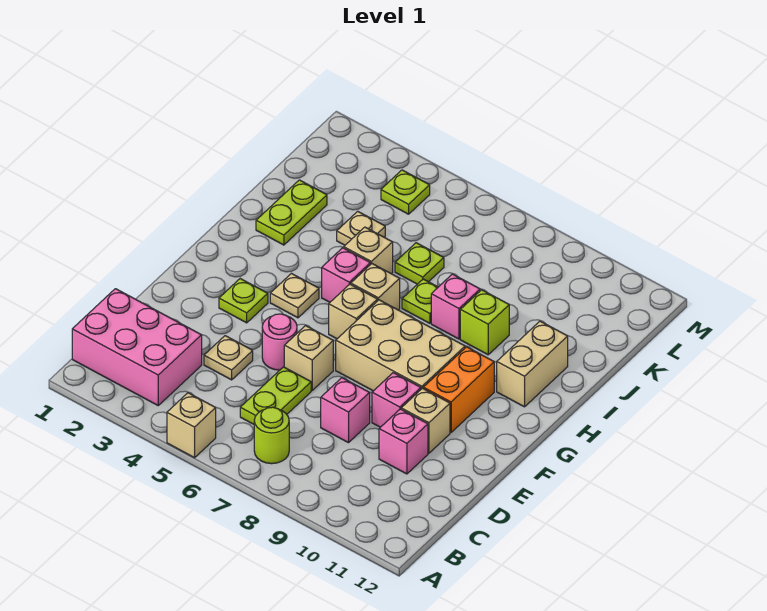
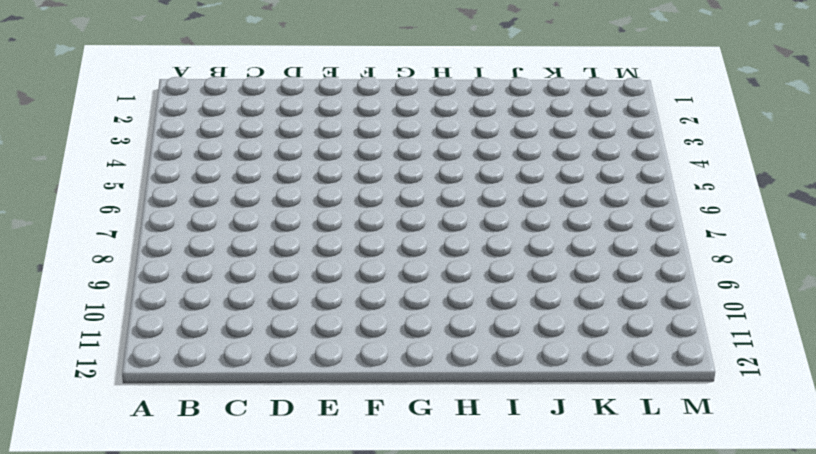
none -> tan brick A5 level 1
none -> pink brick B1:C3 level 1
none -> lime round brick B7 level 1

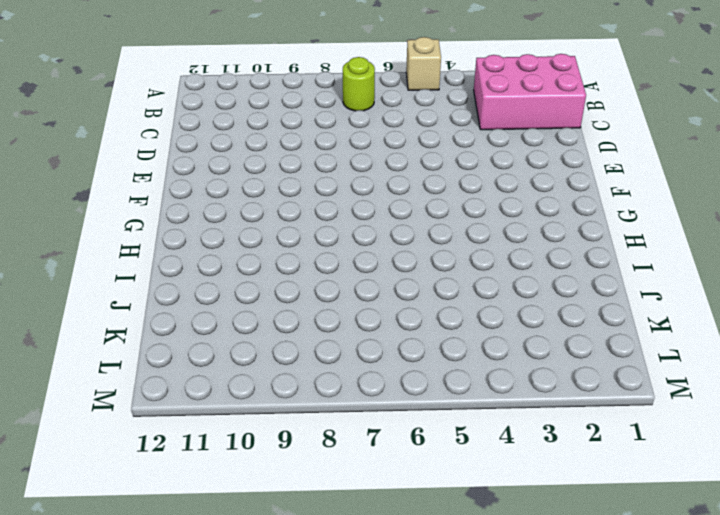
none -> lime plate C6:D6 level 1
none -> tan plate D4 level 1
none -> pink brick D8 level 1

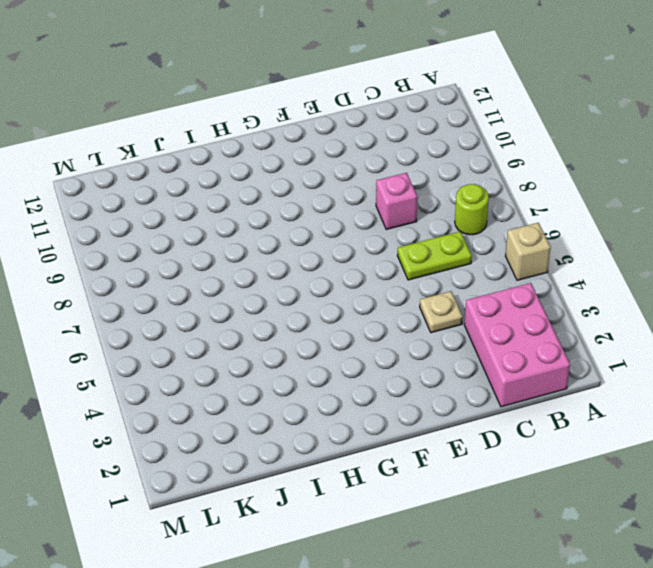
none -> pink brick D10 level 1
none -> pink round brick E5 level 1
none -> tan brick E6 level 1

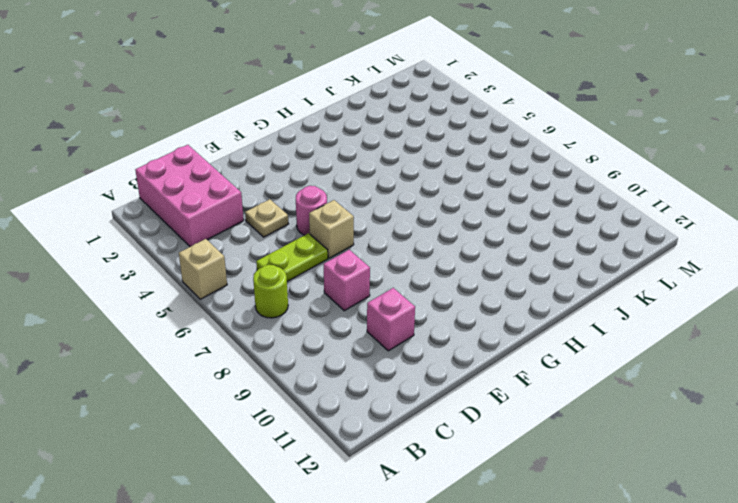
none -> pink brick E9 level 1
none -> tan brick E10 level 1
none -> lime plate F3 level 1

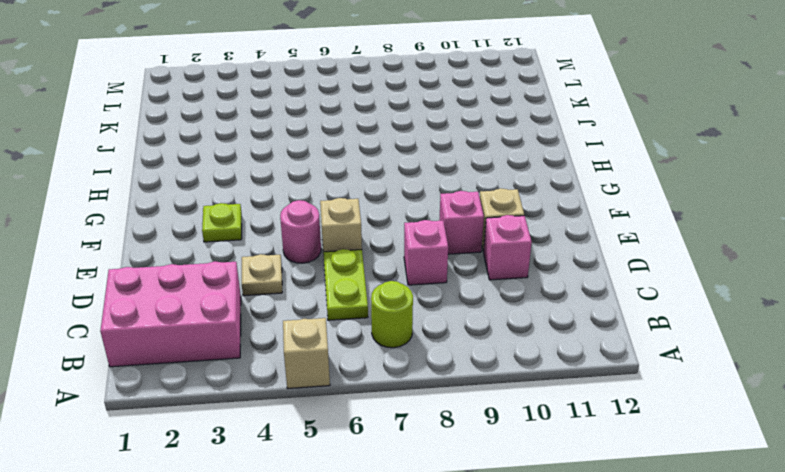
none -> tan brick F7:G9 level 1
none -> orange brick F10:G10 level 1
none -> tan plate G4 level 1

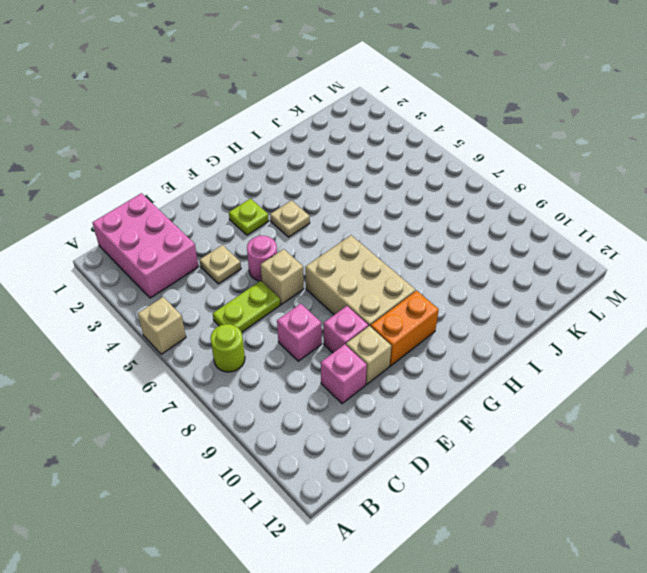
none -> tan brick G6 level 1
none -> pink brick H5 level 1
none -> tan brick H6 level 1

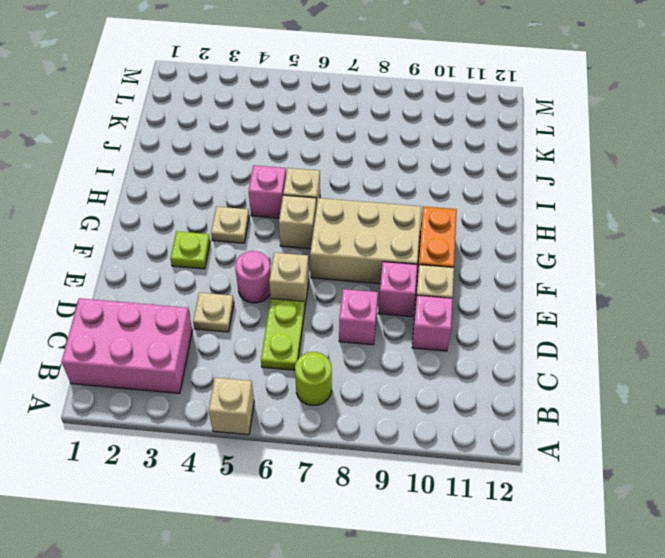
none -> tan brick H11:I11 level 1
none -> lime plate I2:J2 level 1
none -> tan brick I5 level 1

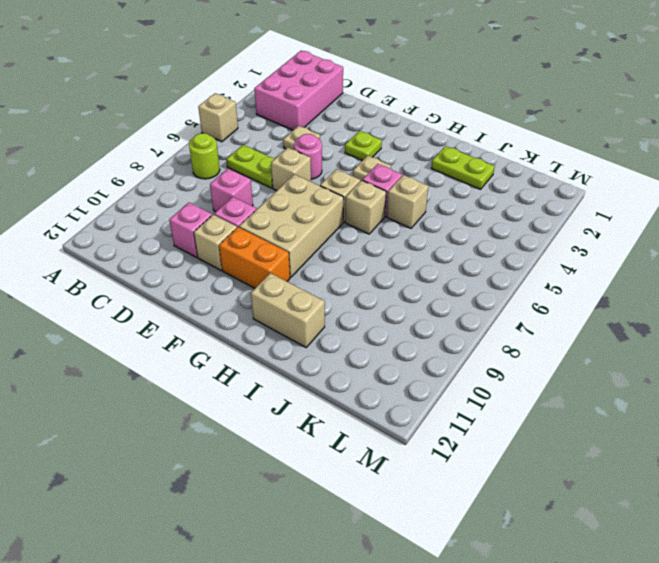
none -> lime plate I7 level 1
none -> pink brick I8 level 1
none -> lime brick I9 level 1

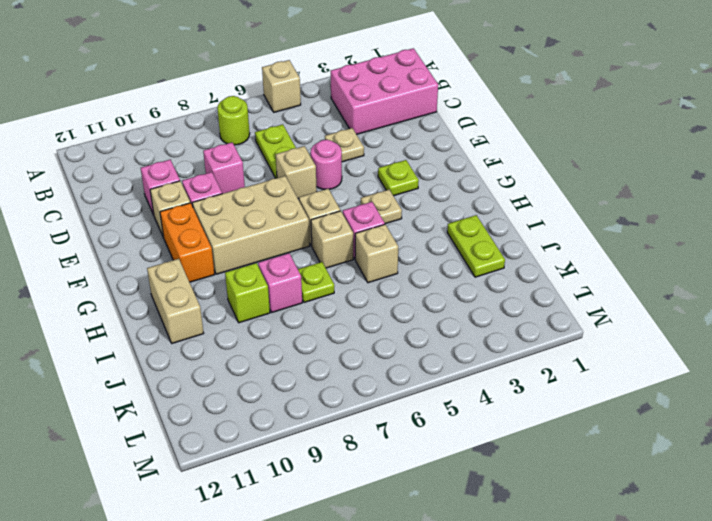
none -> tan plate J4 level 1
none -> lime plate J6 level 1
none -> lime plate L4 level 1

